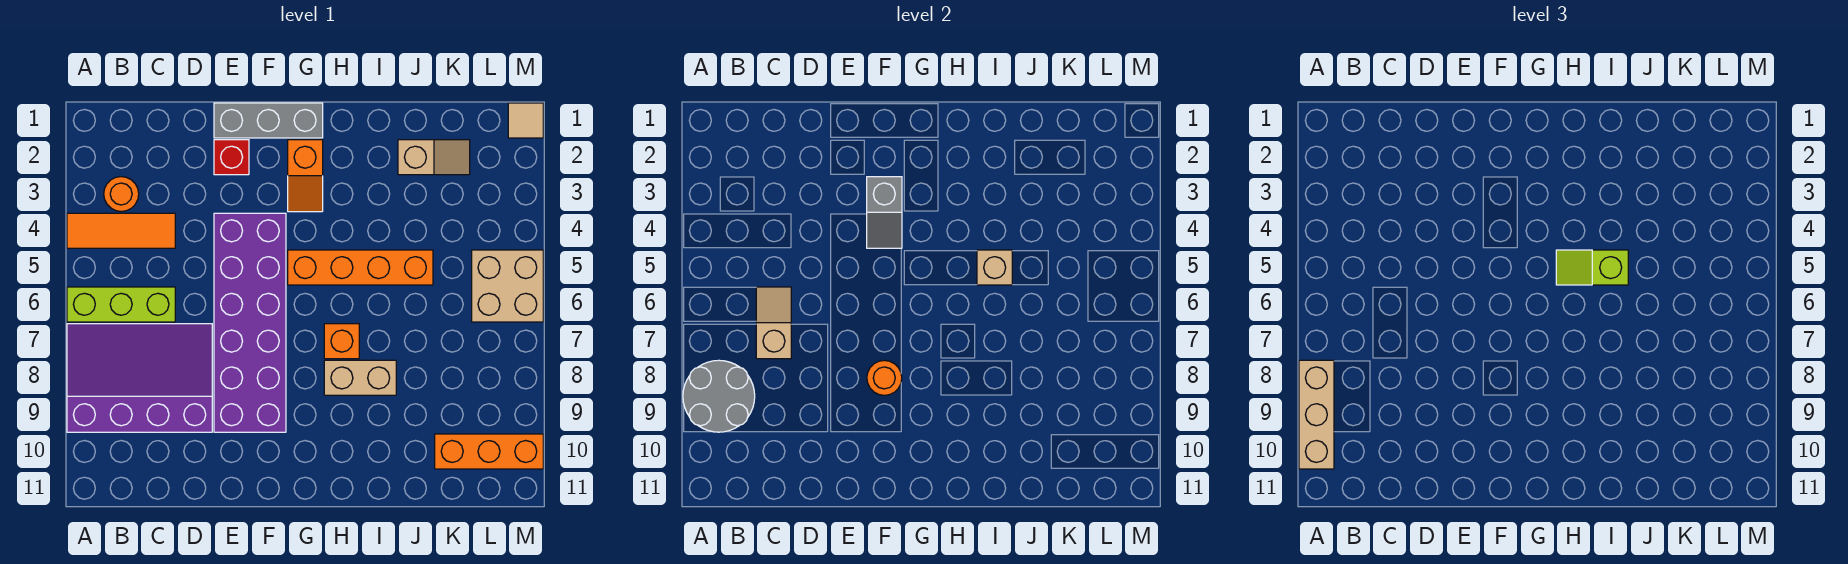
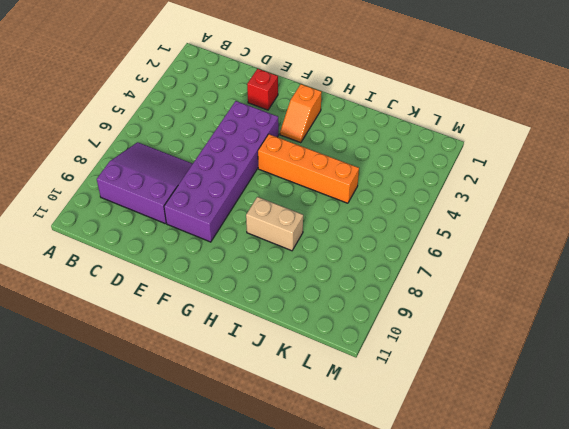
purple slope B7:D9 level 1 top 9 -> purple slope A7:D9 level 1 top 9
none -> orange tile A4:C4 level 1
none -> lime brick A6:C6 level 1
none -> orange round brick B3 level 1

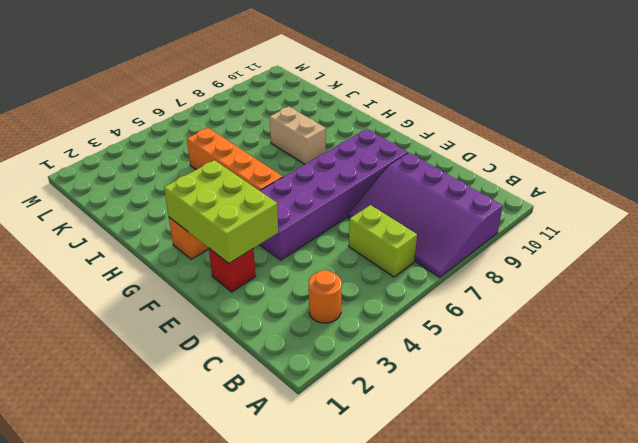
lime brick B6:C6 level 1 -> lime brick A6:C6 level 1
lime brick E2:G3 level 2 -> grey slope F3:F4 level 2 top 3
none -> orange tile A4:C4 level 1
none -> grey brick E1:G1 level 1
none -> orange brick H7 level 1

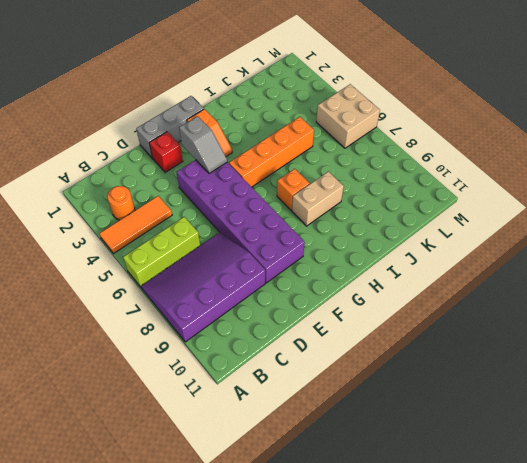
none -> tan slope J2:K2 level 1 top J
none -> orange brick K10:M10 level 1
none -> tan tile M1 level 1

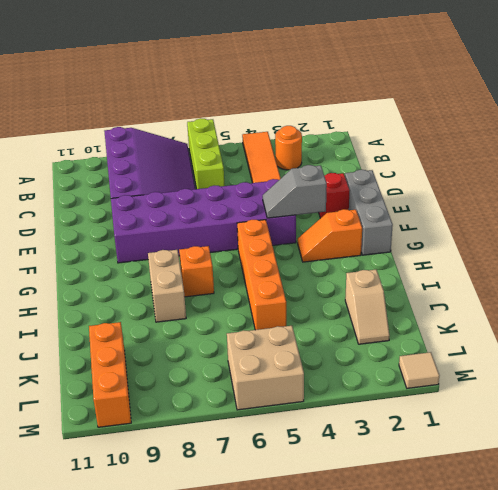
none -> grey round brick A8:B9 level 2
none -> tan slope C6:C7 level 2 top 7
none -> orange round brick F8 level 2

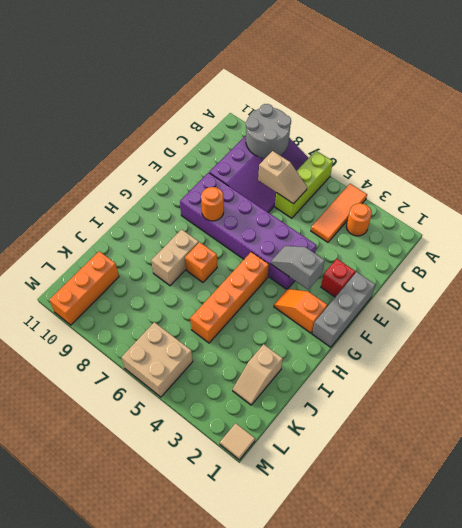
none -> tan brick I5 level 2
none -> tan brick A8:A10 level 3
none -> lime slope H5:I5 level 3 top I

